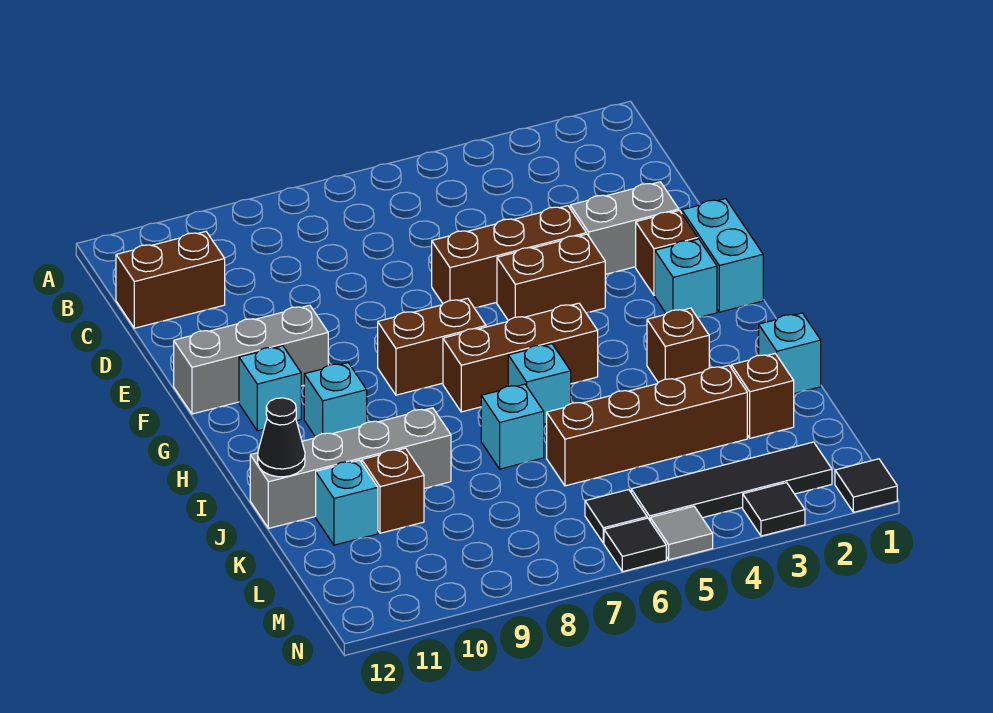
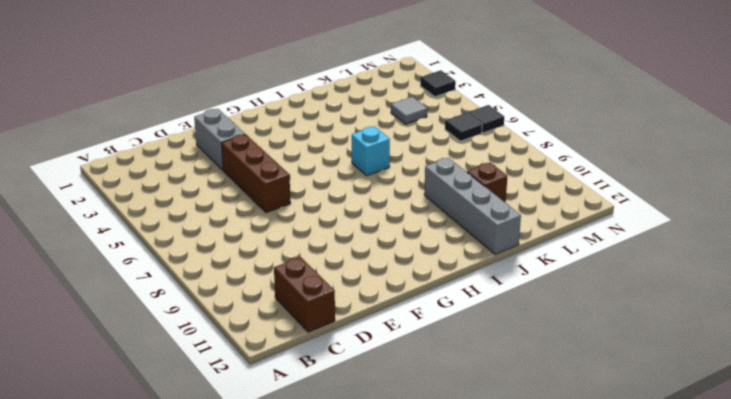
grey tile L4 level 1 -> grey tile N5 level 1
none -> cyan brick F1:G1 level 1
none -> brown brick F2 level 1
none -> brown brick F4:F5 level 1

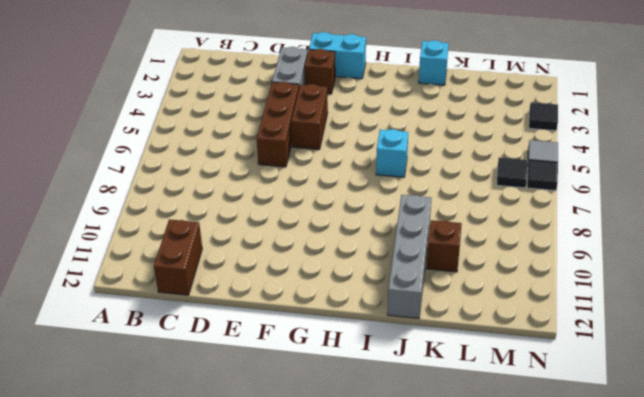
none -> grey brick F10:F12 level 1
none -> cyan brick G2 level 1
none -> brown brick G7:G8 level 1

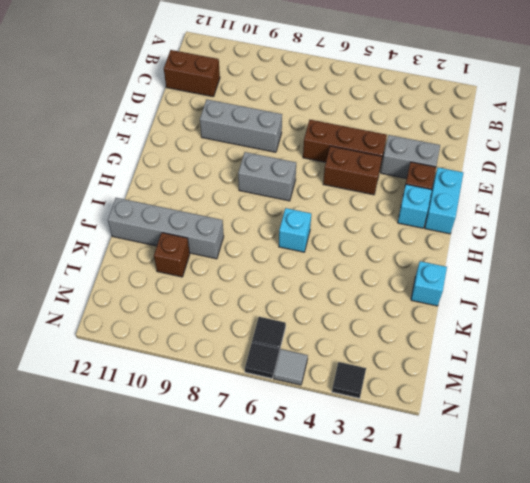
grey brick E8:E10 level 1 -> grey brick F10:F12 level 1
grey brick G7:G8 level 1 -> brown brick G7:G8 level 1
none -> cyan brick G11 level 1
none -> brown brick H5:H7 level 1
none -> cyan brick H10 level 1

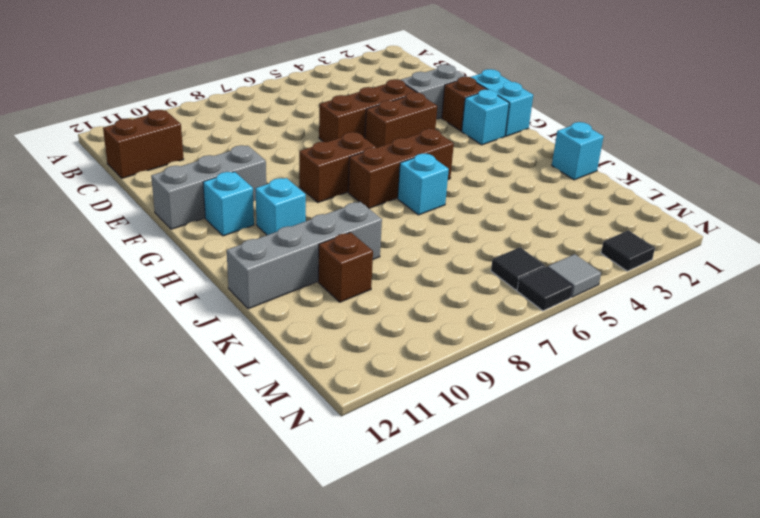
none -> brown brick I3 level 1
none -> cyan brick J7 level 1
none -> brown brick K2 level 1

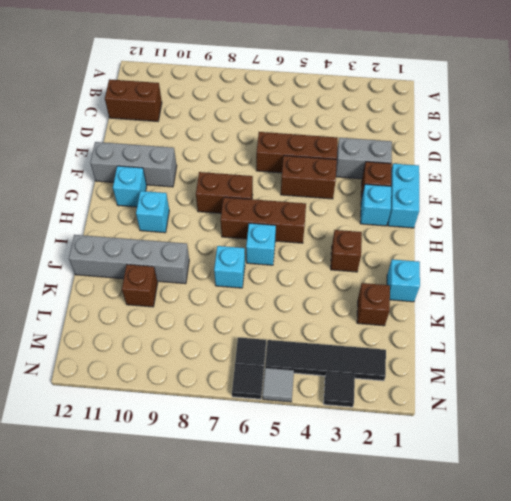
none -> brown brick K3:K6 level 1
none -> cyan brick K11 level 1
none -> black tile N1 level 1

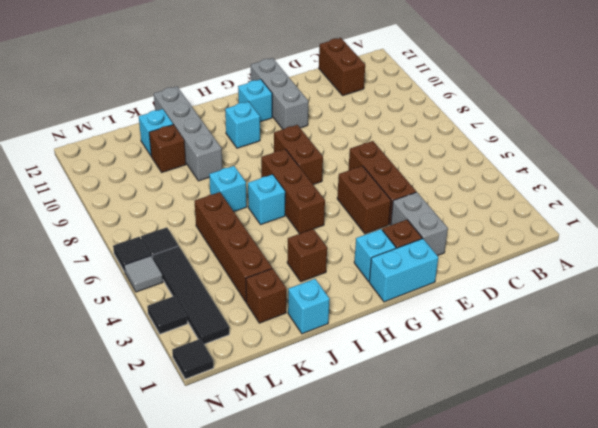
none -> black cone J12 level 2

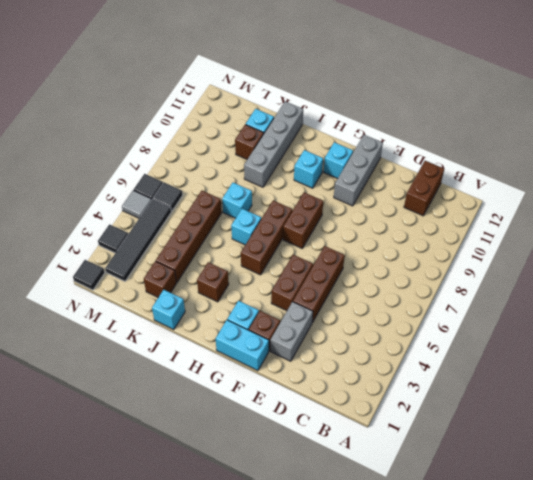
none -> black cone J12 level 2

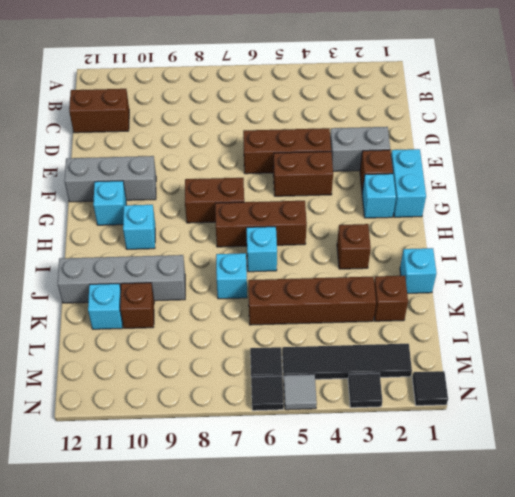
none -> black cone J12 level 2

